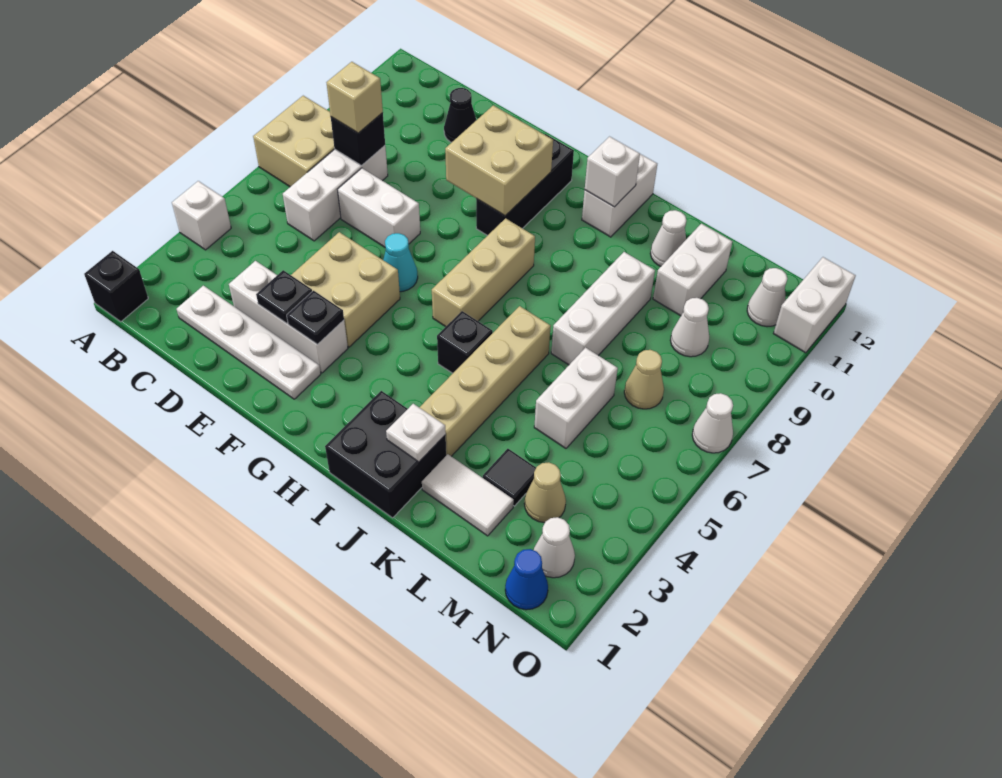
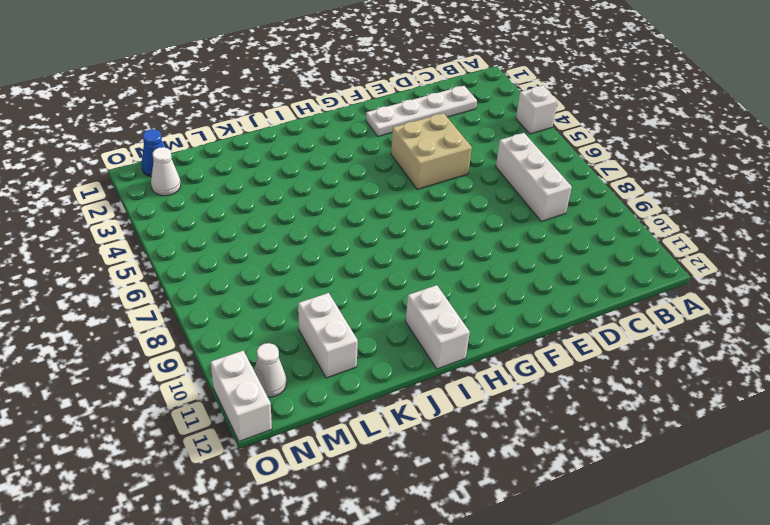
none -> black brick A1 level 1
none -> tan brick A7:B8 level 1
none -> white brick D3:F3 level 1
none -> white brick D7:E7 level 1

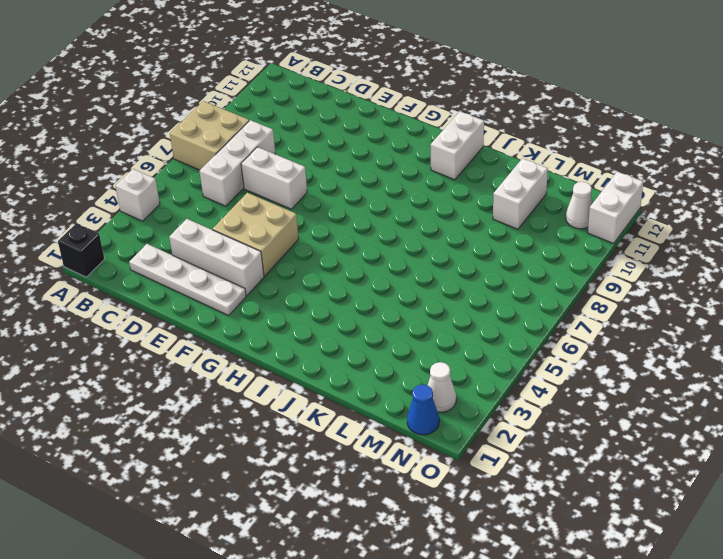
none -> black cone D11 level 1
none -> cyan cone F6 level 1
none -> black brick G9:G11 level 1
none -> tan brick H6:H8 level 1

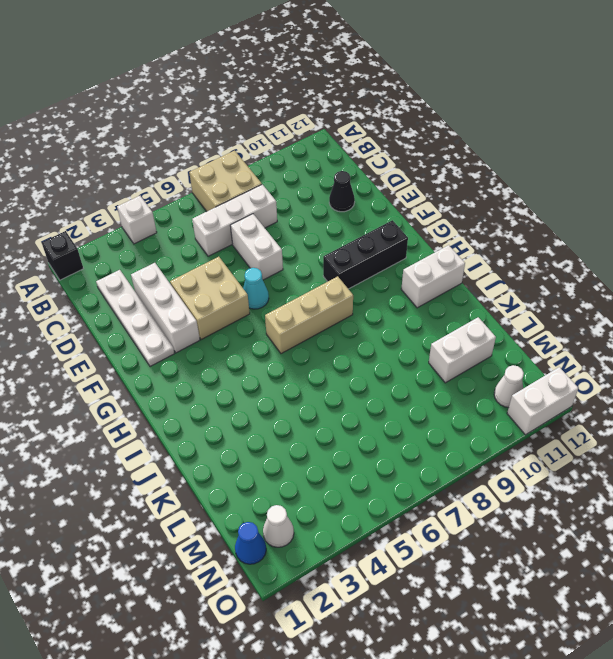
none -> black brick I1:J2 level 1
none -> black brick I5 level 1
none -> tan brick J3:J6 level 1
none -> white tile K2:L2 level 1

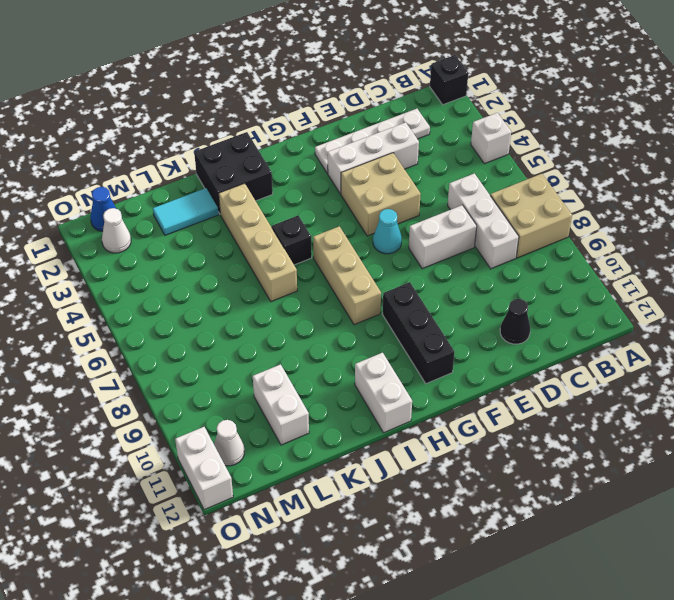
cyan tile K2:L2 level 1 -> white tile K2:L2 level 1
none -> white brick K7:K9 level 1
none -> white cone K11 level 1
none -> black tile L3 level 1
none -> white brick L5:L6 level 1

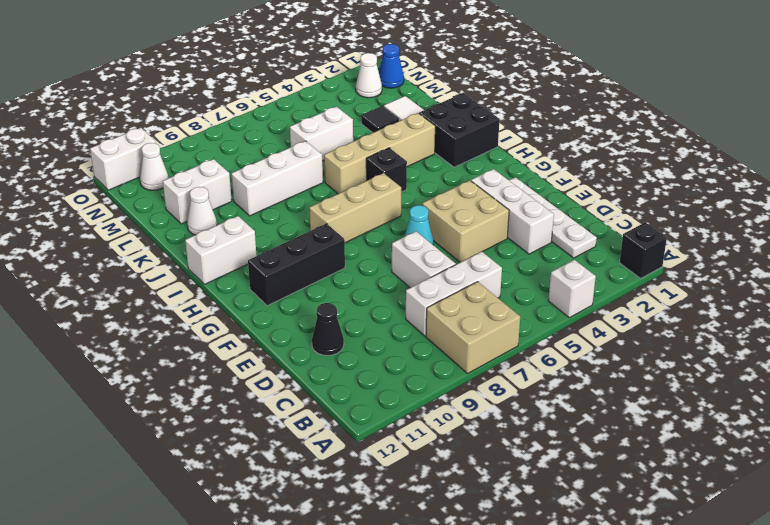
none -> tan cone M3 level 1
none -> tan cone M7 level 1
none -> white cone M9 level 1
none -> white cone O7 level 1

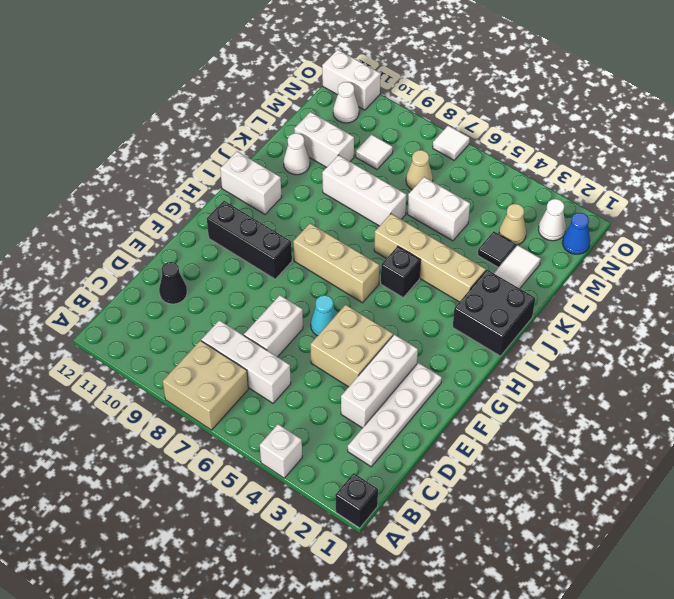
white tile M9 level 1 -> white cone M9 level 1
white tile O7 level 1 -> white cone O7 level 1
none -> black brick C8 level 2
none -> black plate E3 level 2
none -> black plate F3 level 2
none -> tan brick F9:G10 level 2

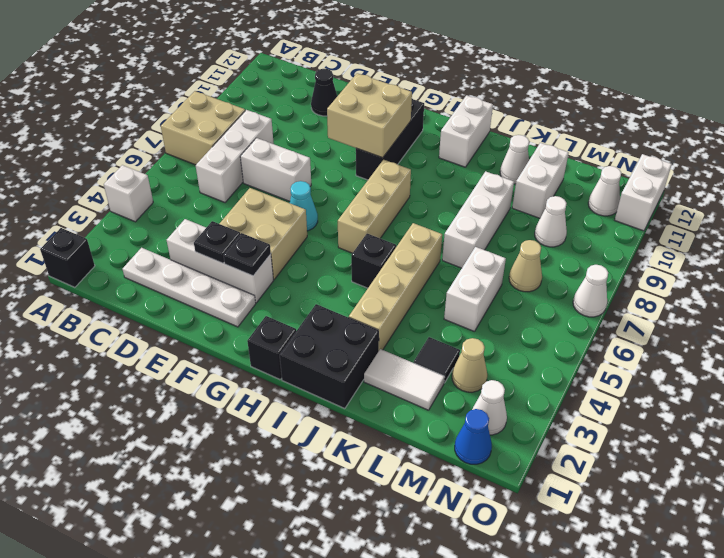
black brick H1 level 1 -> black brick C8 level 2
none -> white brick I11 level 2
none -> white plate J2 level 2
none -> tan brick C8 level 3

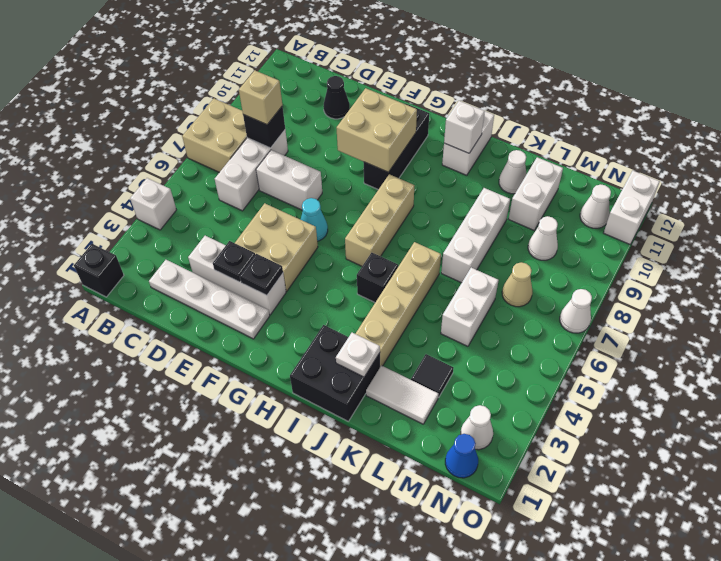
none -> tan cone M3 level 1

